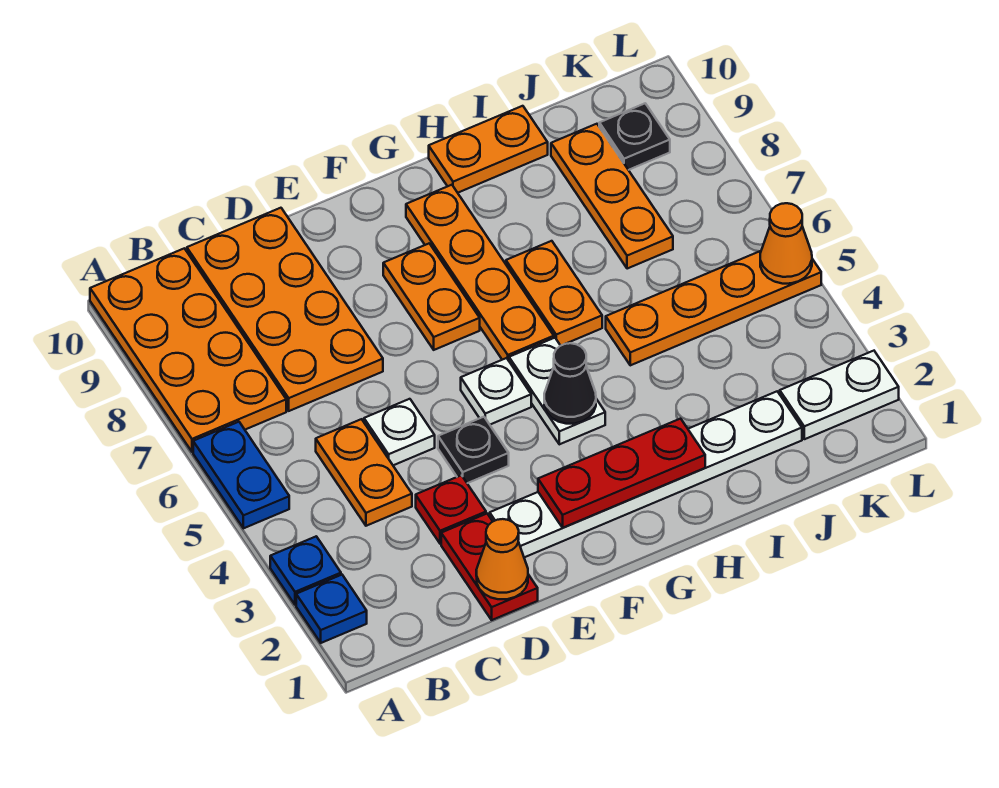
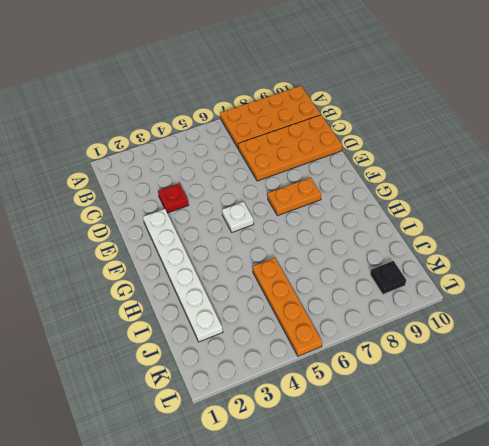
none -> blue plate A2 level 1
none -> blue plate A3 level 1
none -> blue plate A5:A6 level 1

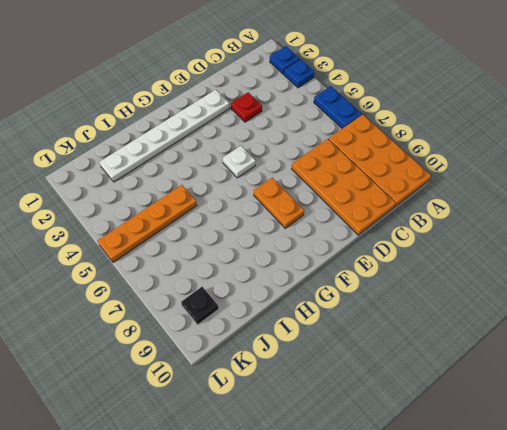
none -> orange plate C4:C5 level 1
none -> red plate D1:D2 level 1
none -> white plate D5 level 1

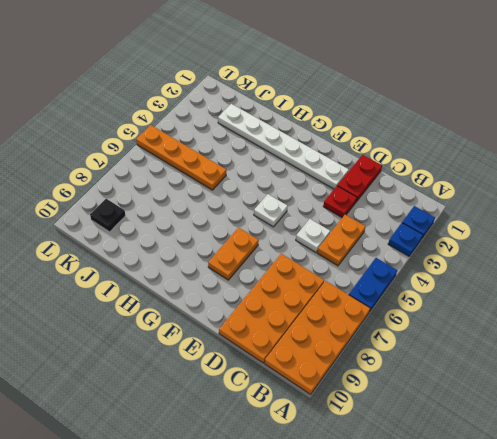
none -> black plate E4 level 1
none -> white plate G4:G5 level 1
none -> orange plate G6:G9 level 1

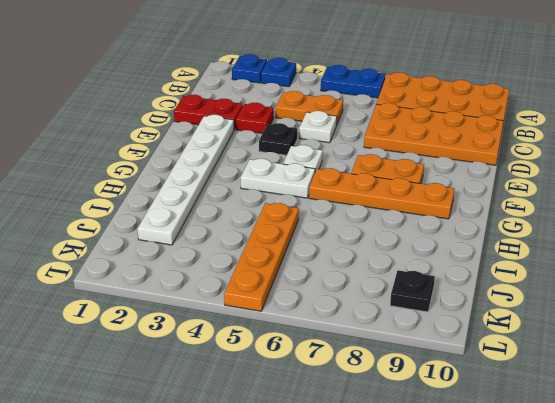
none -> orange plate H6:H7 level 1
none -> orange plate H10:I10 level 1
none -> orange plate J7:J9 level 1

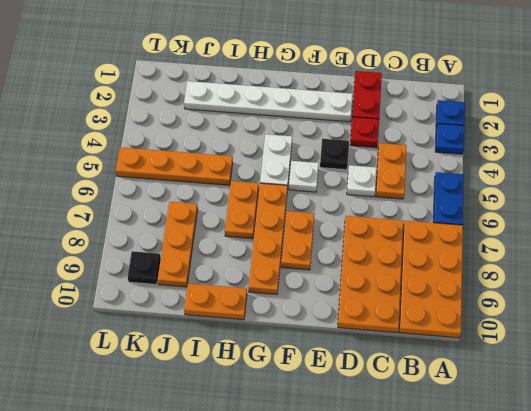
none -> white plate K2:L2 level 1
none -> orange cone D1 level 2
none -> red plate F2:H2 level 2

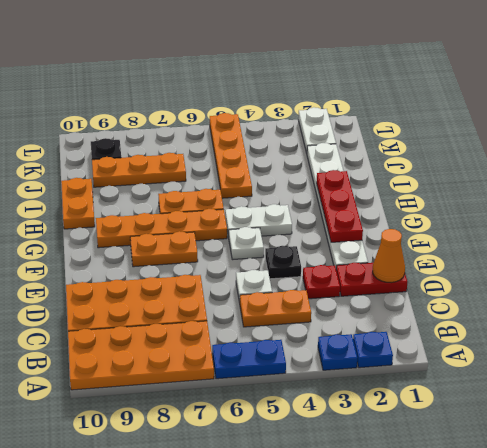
none -> black cone G4 level 2
none -> orange cone L5 level 2

